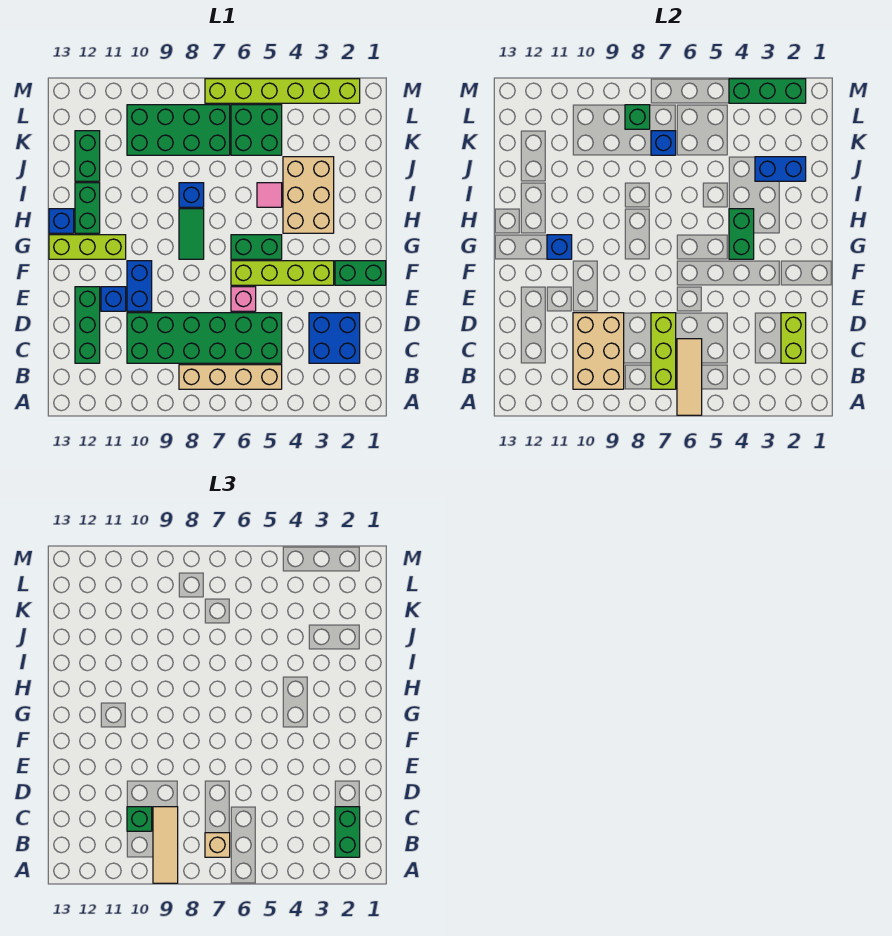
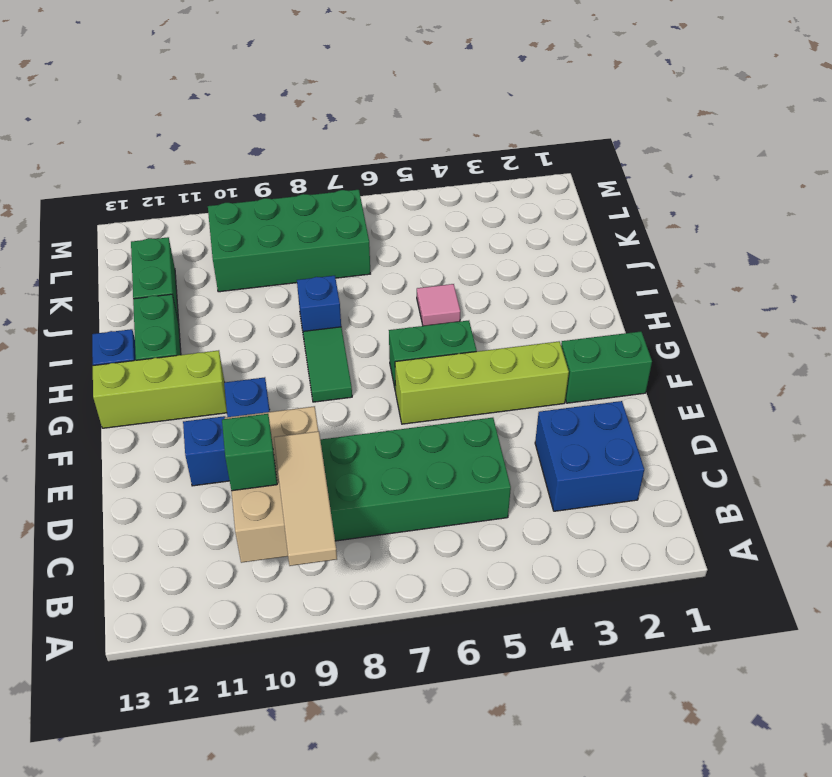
none -> tan brick B5:B8 level 1
none -> green brick C12:E12 level 1
none -> pink brick E6 level 1
none -> tan brick H3:J4 level 1

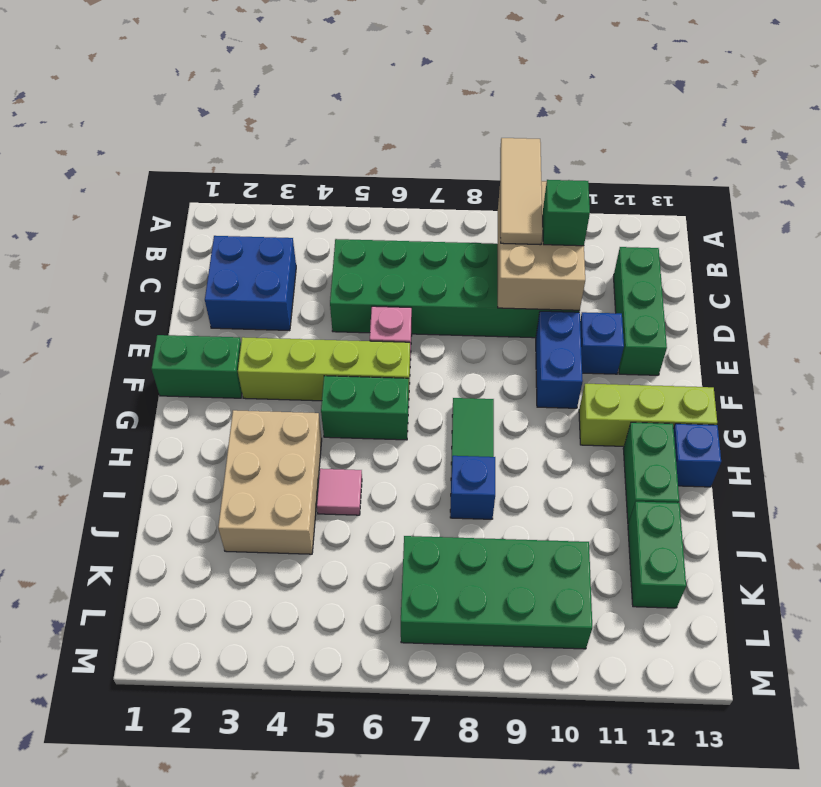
none -> tan brick B5:B8 level 1
none -> green brick K5:L6 level 1
none -> lime brick M2:M7 level 1
none -> tan tile A6:C6 level 2

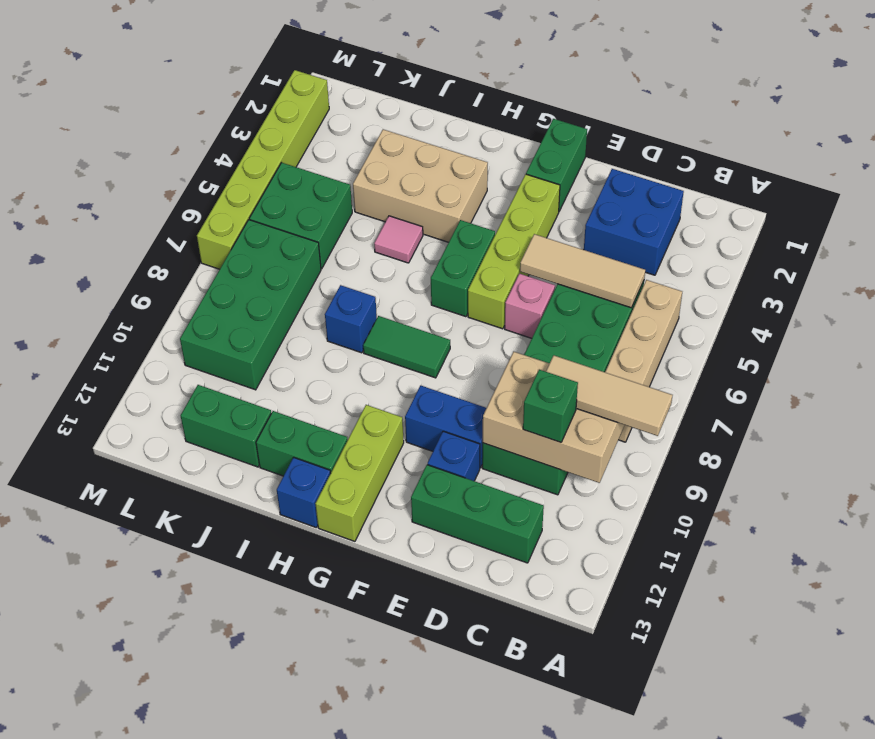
tan tile C5:E5 level 2 -> tan tile A6:C6 level 2
none -> lime brick B7:D7 level 2
none -> lime brick C2:D2 level 2
none -> green brick G4:H4 level 2
none -> blue brick G11 level 2

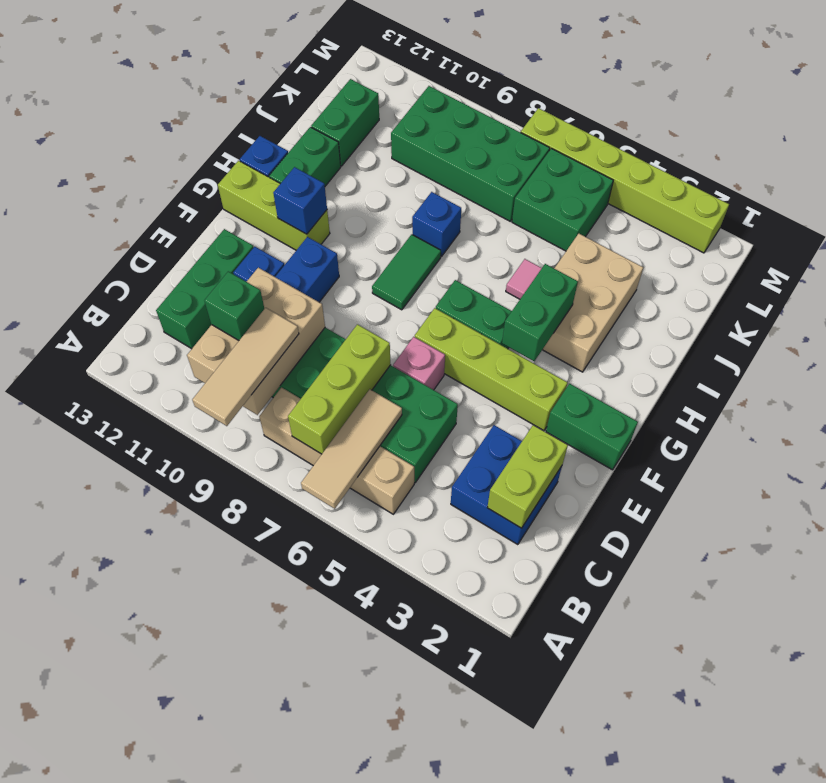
none -> blue brick J2:J3 level 2
none -> blue brick K7 level 2
none -> green brick L8 level 2
none -> green brick M2:M4 level 2

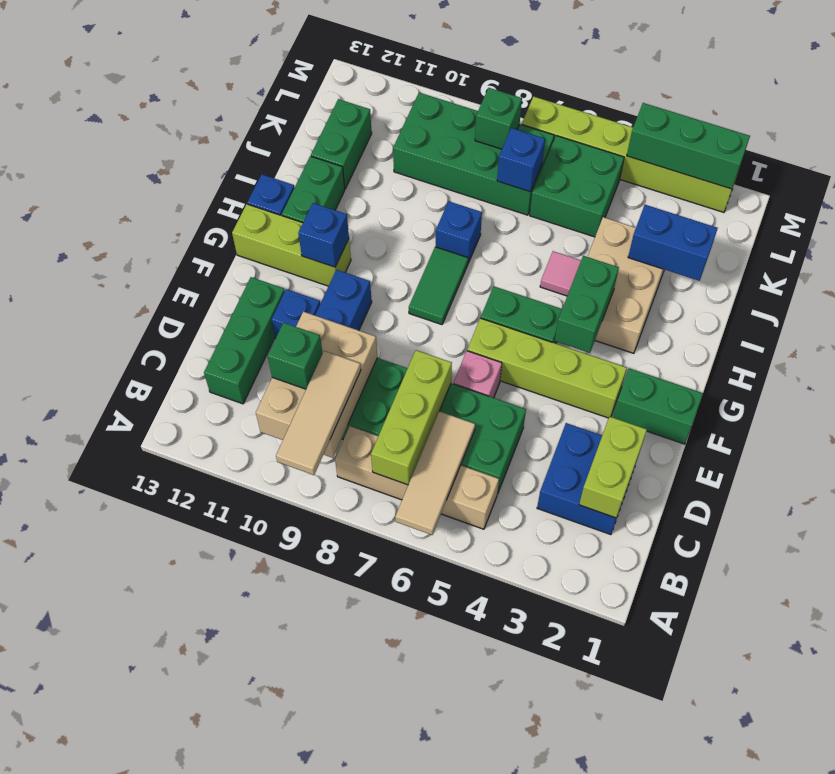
none -> green brick B2:C2 level 3
none -> tan brick B7 level 3

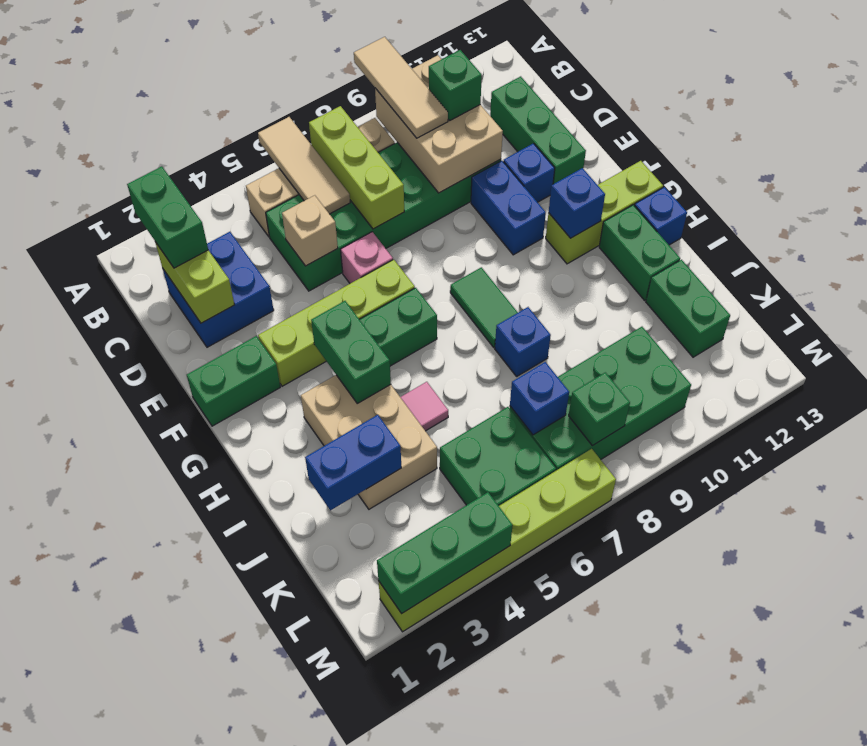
tan brick D5 level 2 -> tan brick B7 level 3

